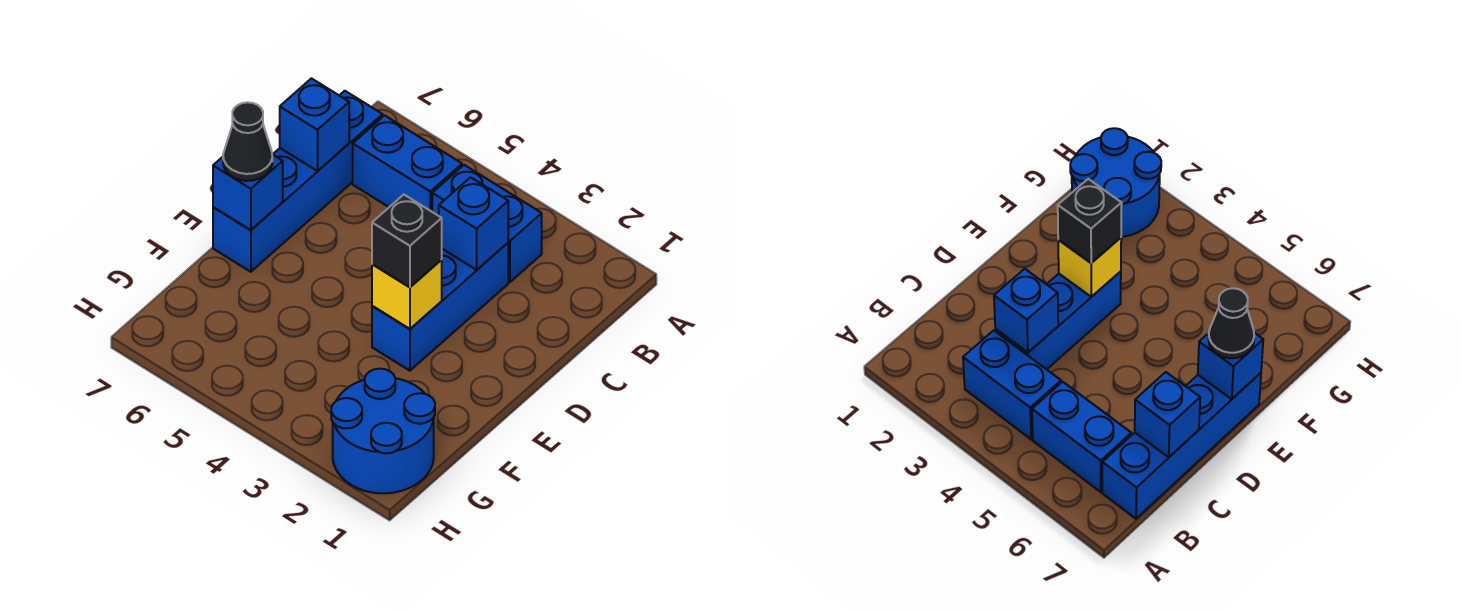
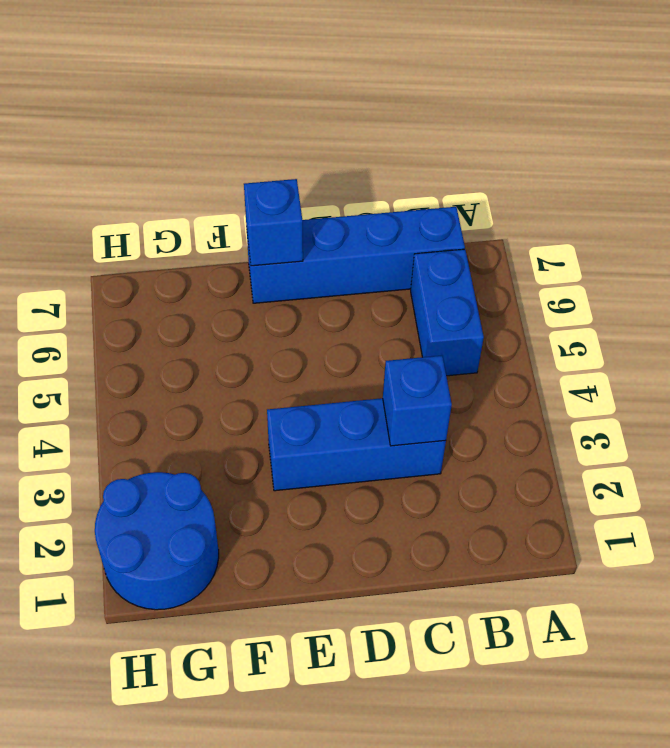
none -> blue brick B3:B4 level 1
none -> blue brick C7 level 2

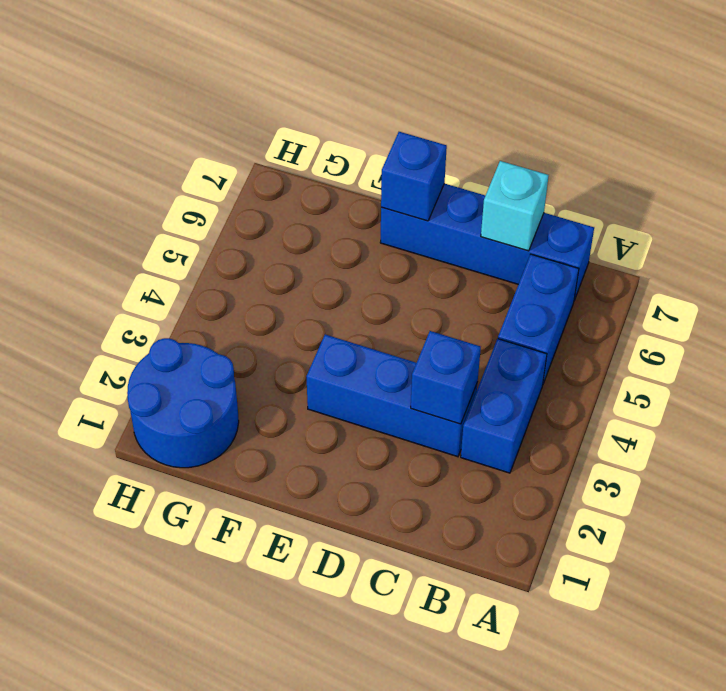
cyan brick C7 level 2 -> blue brick C7 level 2
none -> yellow brick E3 level 2
none -> black brick E3 level 3

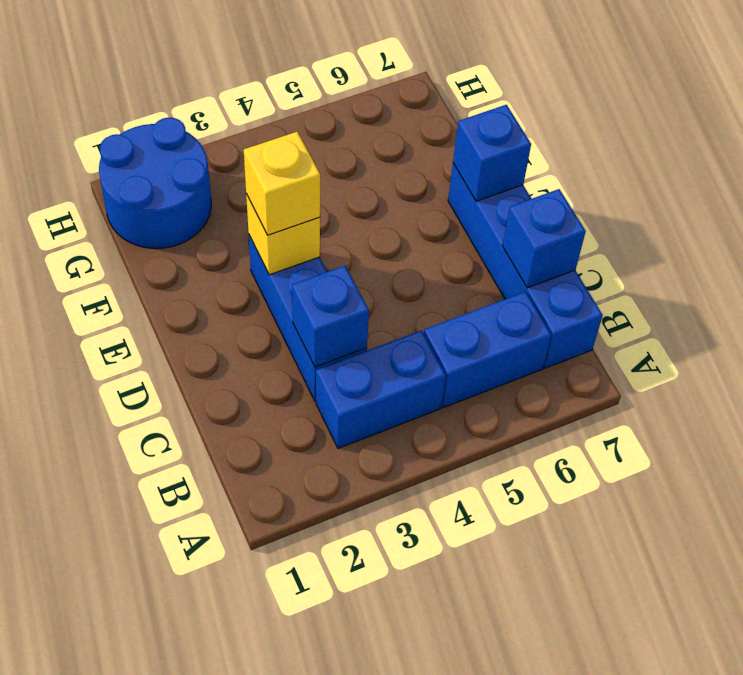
yellow brick E3 level 3 -> black brick E3 level 3
none -> black cone E7 level 3

